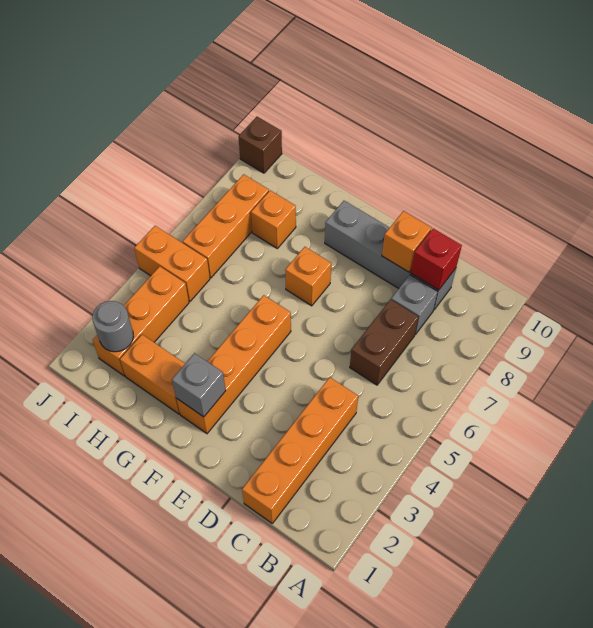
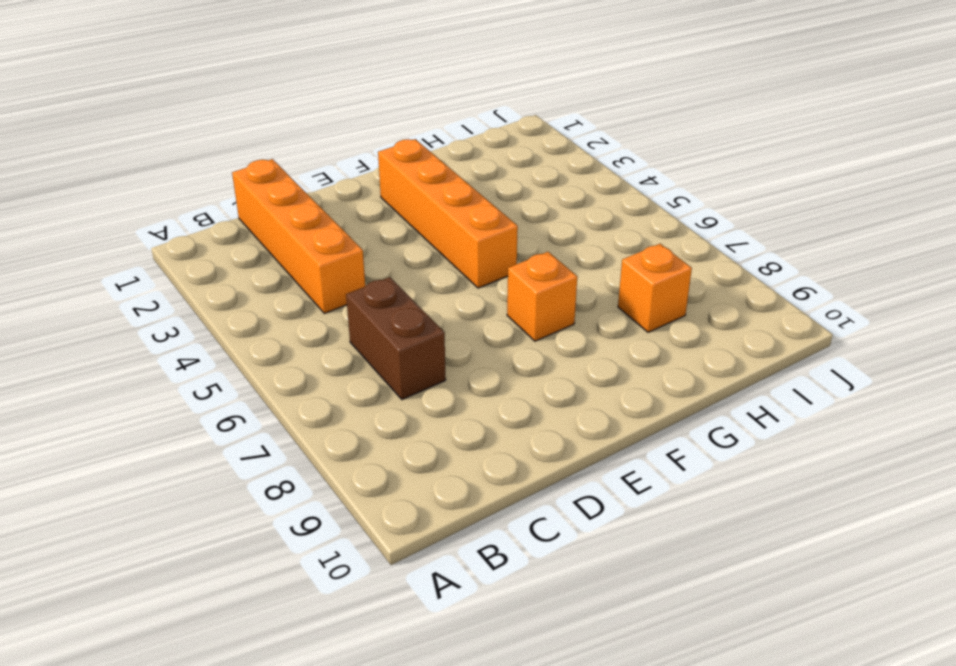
none -> grey brick C8 level 1
none -> grey brick C9:F9 level 1
none -> orange brick G2:H2 level 1

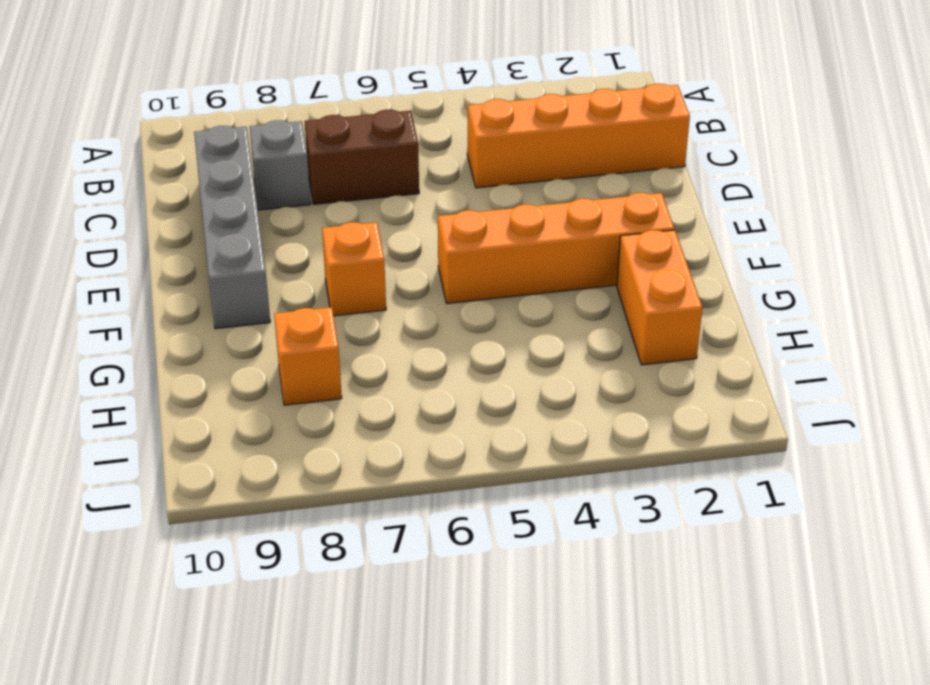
none -> orange brick I2:I4 level 1
none -> orange brick I5:J5 level 1
none -> orange brick I6:I8 level 1

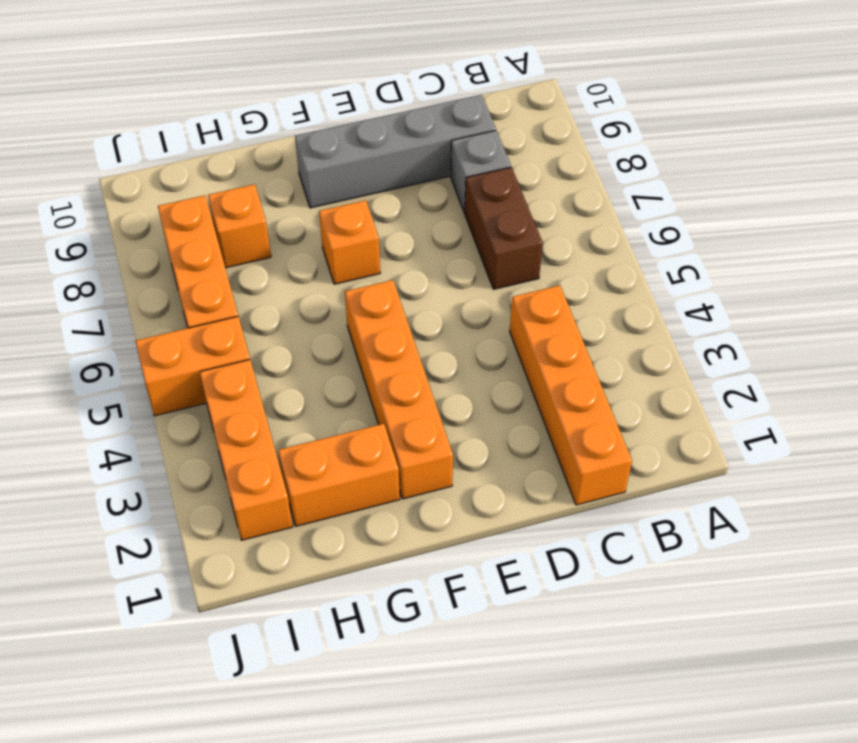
none -> brown brick J10 level 1
none -> red brick C9 level 2
none -> orange brick D9 level 2

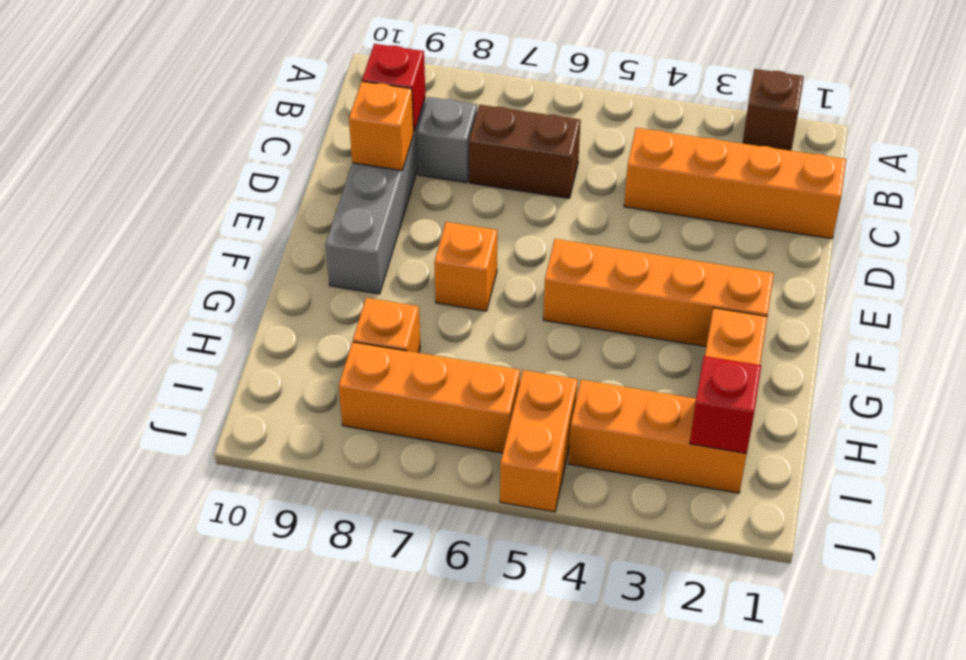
brown brick A2 level 1 -> brown brick J10 level 1
red brick I2 level 2 -> grey round brick I2 level 2
none -> grey brick F2 level 2

